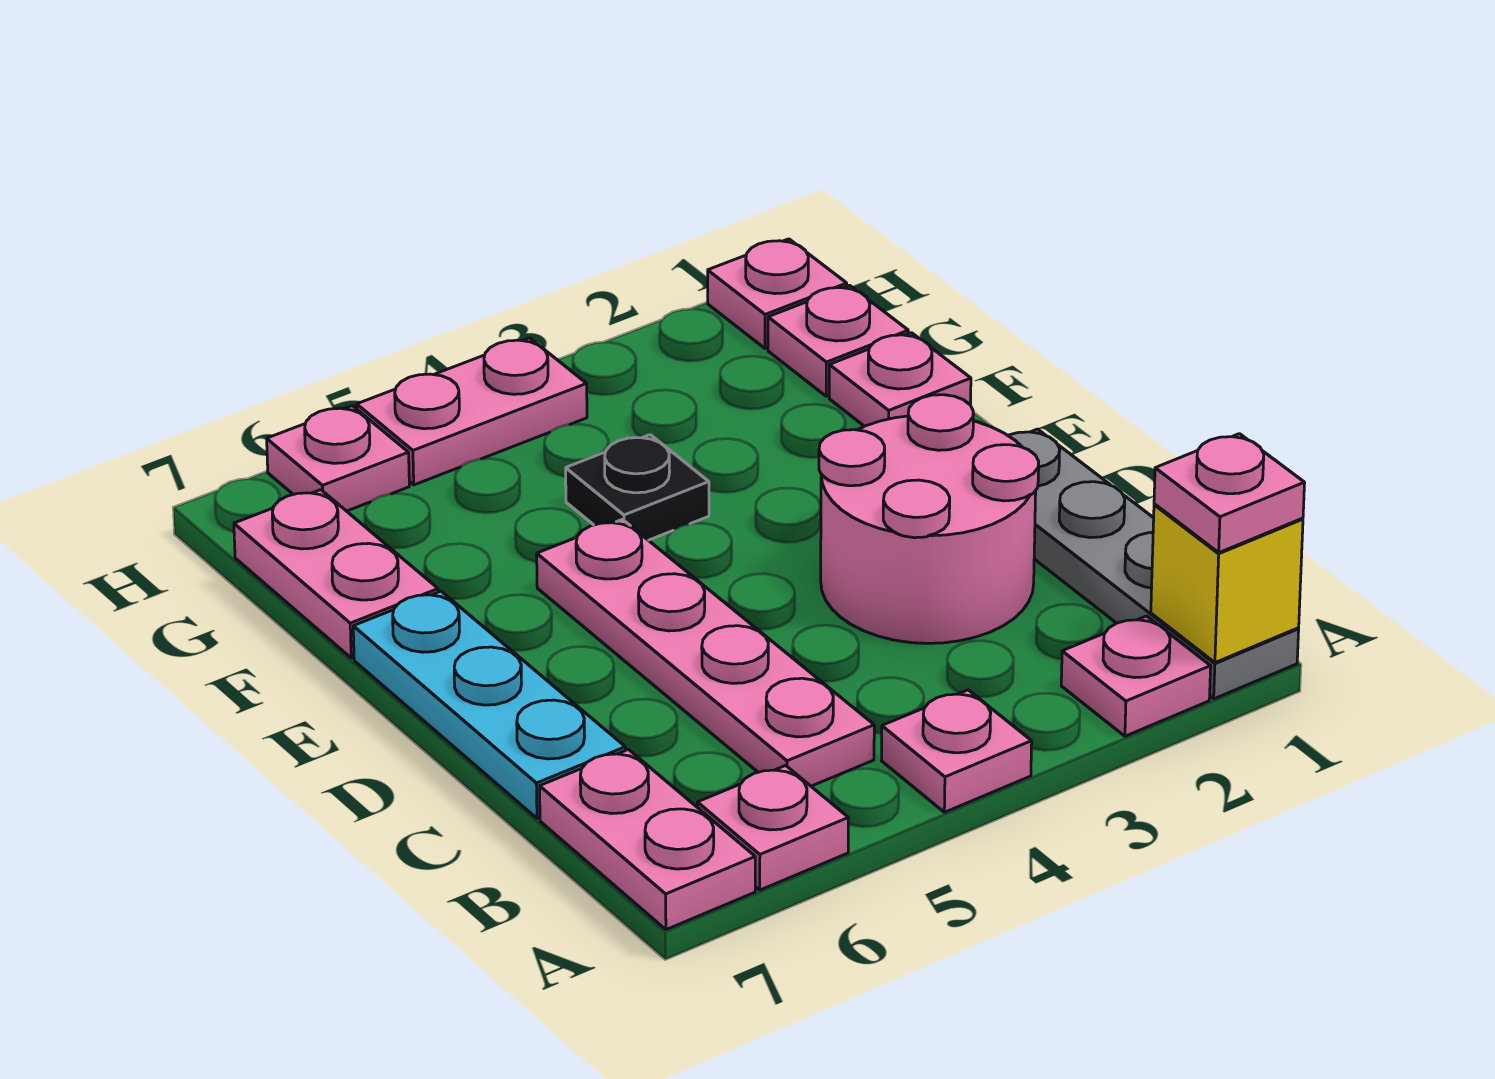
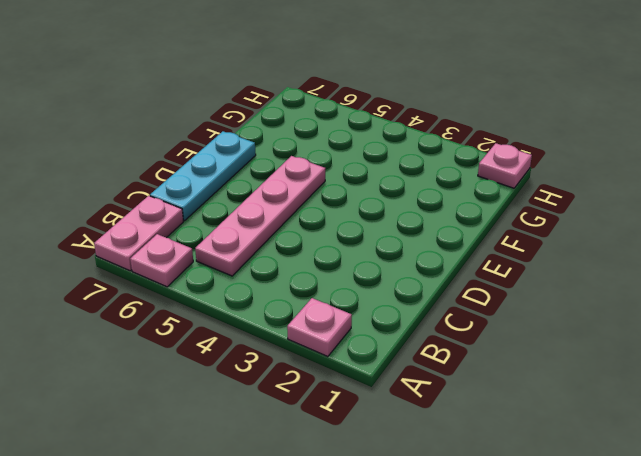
none -> grey plate A1:D1 level 1
none -> pink plate A4 level 1
none -> pink round brick C2:D3 level 1

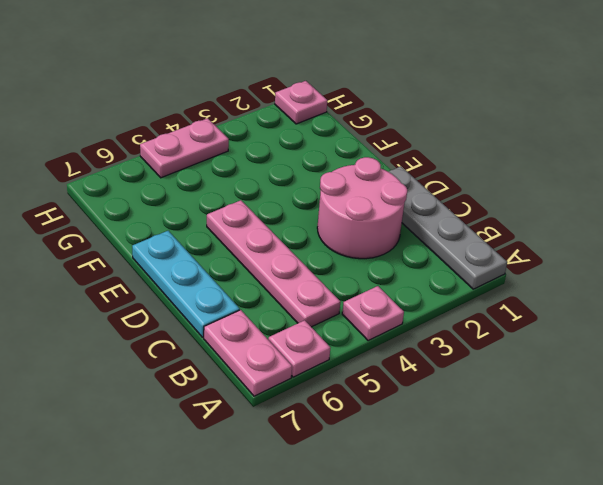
none -> pink plate A2 level 1
none -> pink plate F1 level 1
none -> black plate F4 level 1

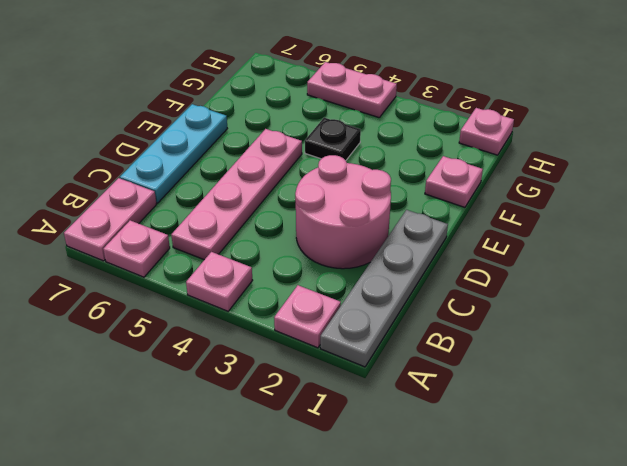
none -> pink plate F7:G7 level 1
none -> pink plate G1 level 1
none -> pink plate H6 level 1

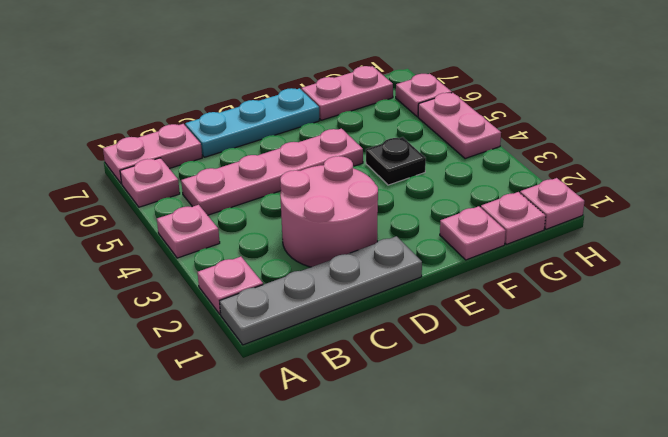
none -> yellow brick A1 level 2
none -> pink plate A1 level 3

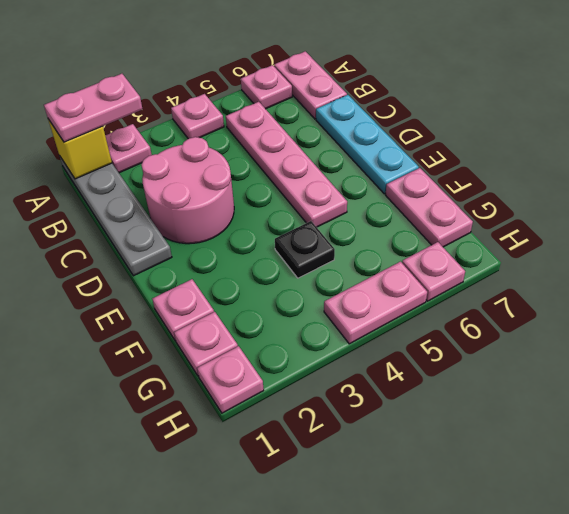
pink plate A1:A2 level 3 -> pink plate A1 level 3

